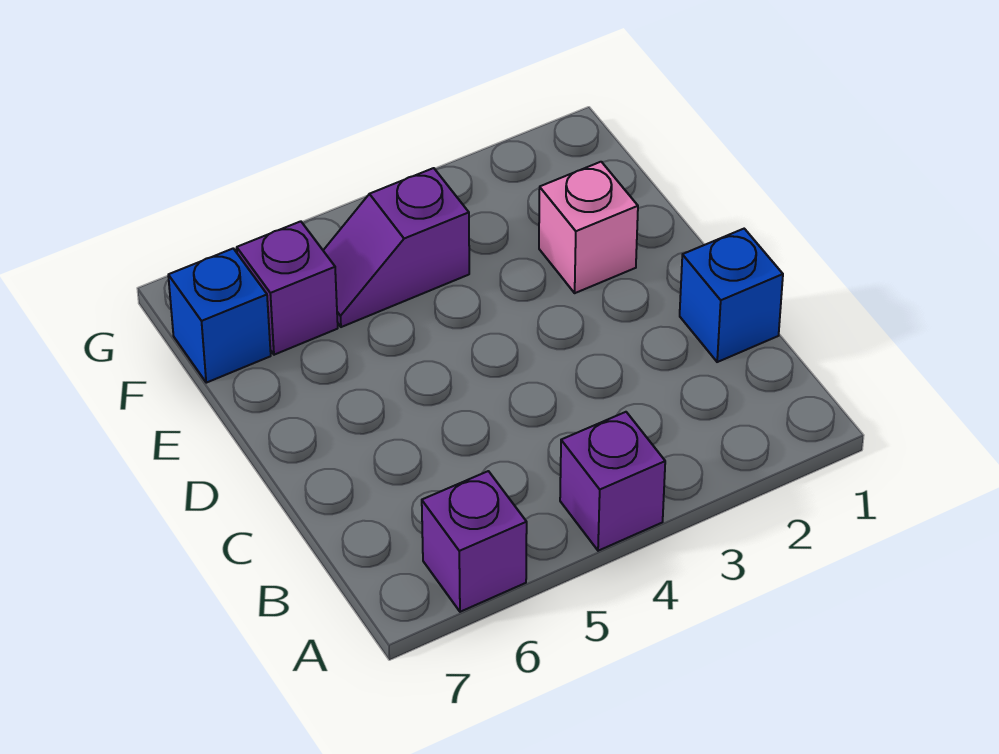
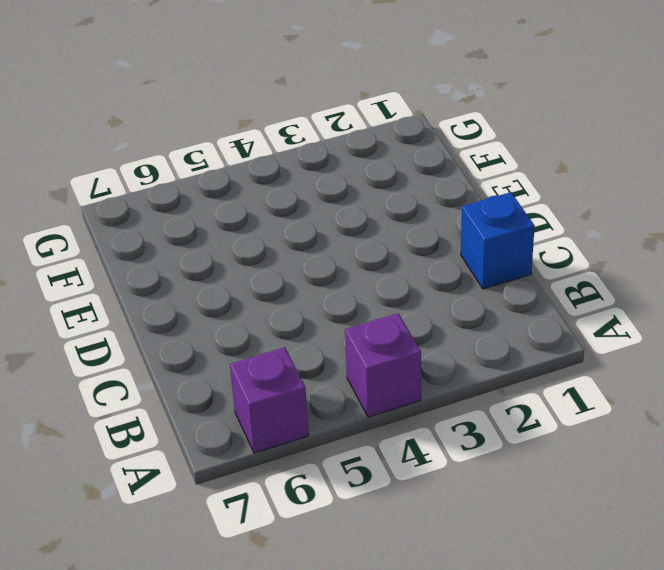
none -> pink brick E2 level 1
none -> purple slope F4:F5 level 1 top 4

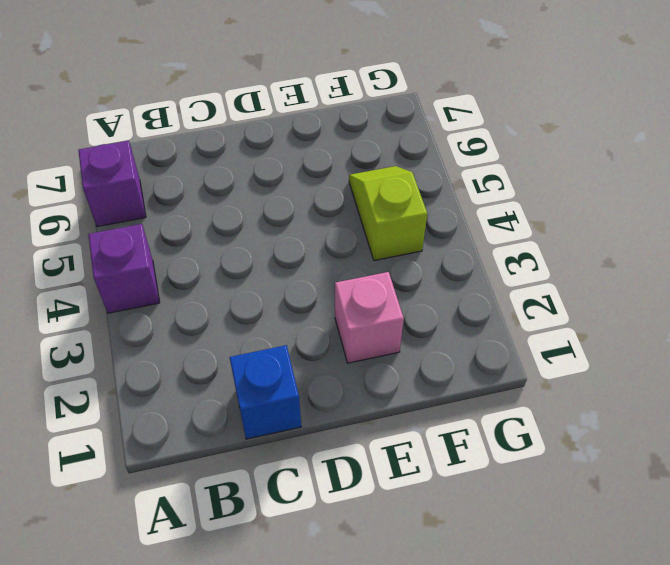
lime slope F4:F5 level 1 top 4 -> purple slope F4:F5 level 1 top 4
none -> purple brick F6 level 1
none -> blue brick F7 level 1

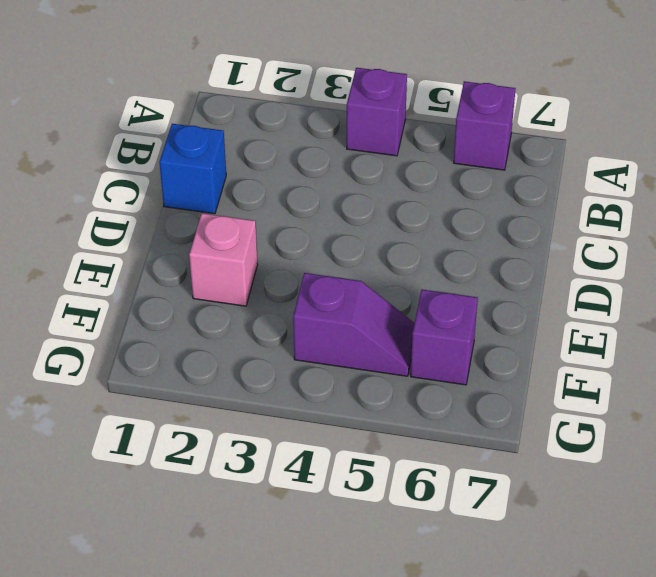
none -> blue brick F7 level 1

